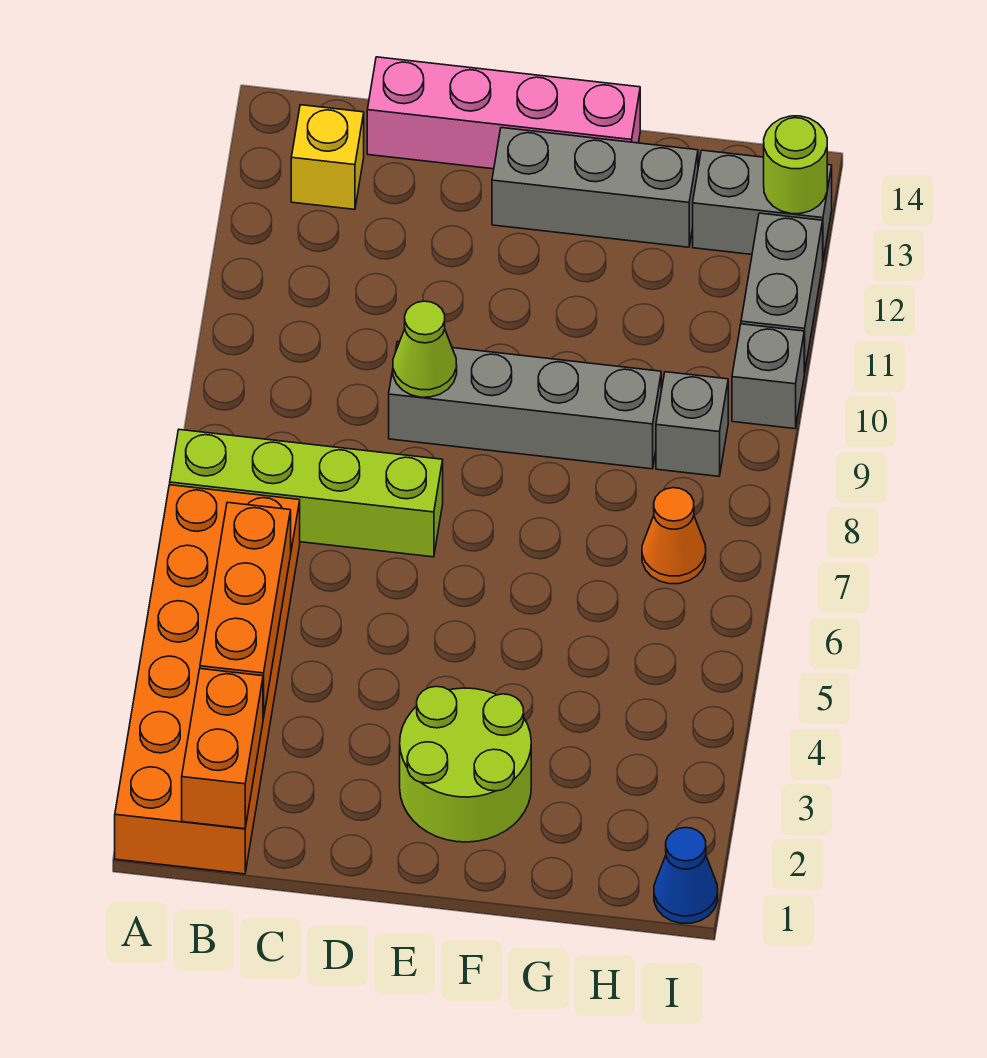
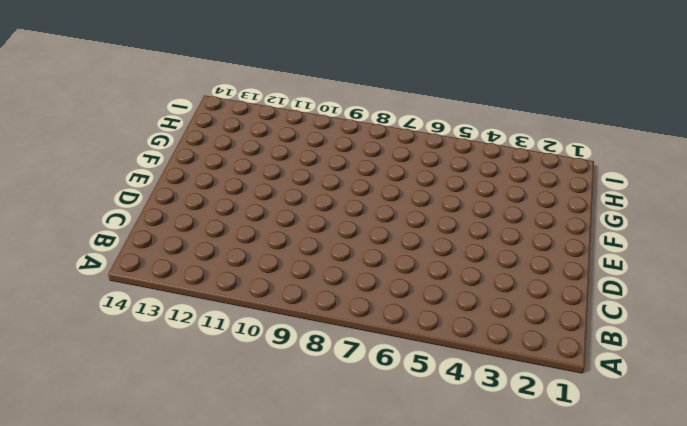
none -> orange brick A1:B6 level 1
none -> lime brick A7:D7 level 1
none -> yellow brick B13 level 1

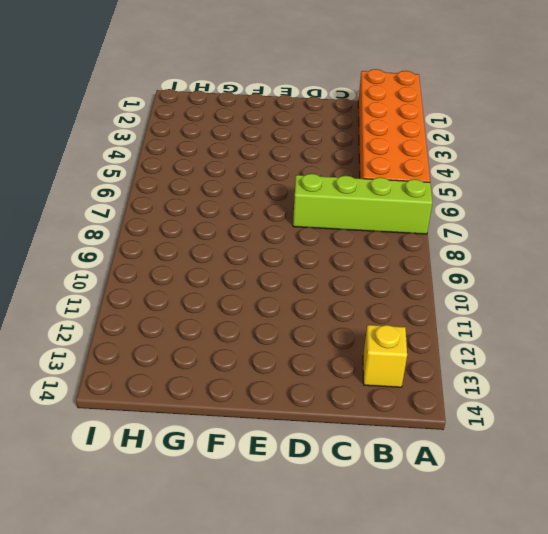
none -> pink brick C14:F14 level 1
none -> grey brick D9:G9 level 1
none -> lime round brick E2:F3 level 1

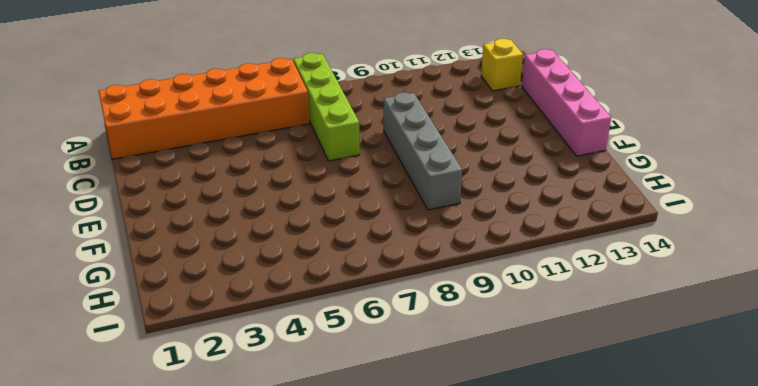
none -> lime round brick E2:F3 level 1
none -> grey brick E13:G13 level 1
none -> orange cone H7 level 1

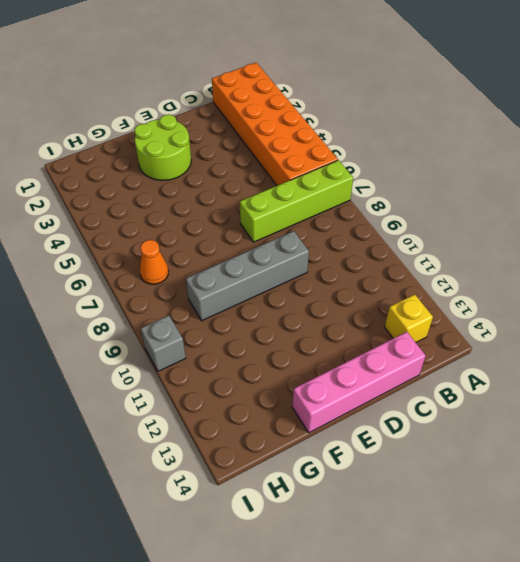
none -> grey brick E13:G13 level 1
none -> grey brick H9 level 1
none -> grey brick H13:I13 level 1

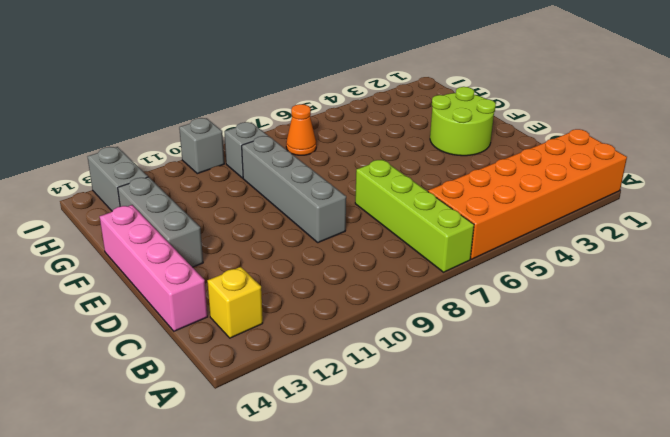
none -> blue cone I1 level 1
none -> grey brick I11:I12 level 1
none -> orange brick B1:B2 level 2

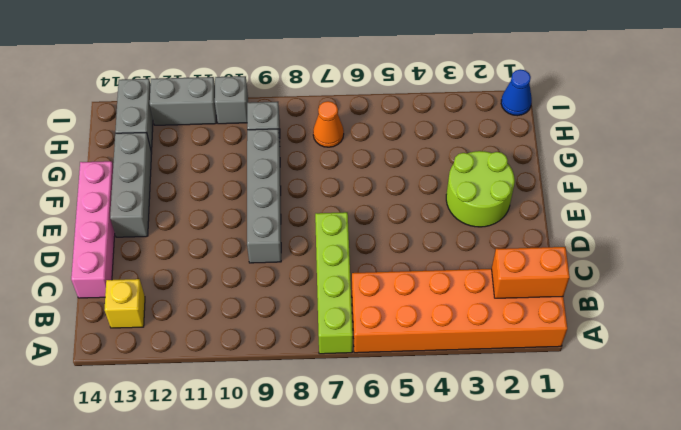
none -> orange brick B3:B5 level 2
none -> lime cone D9 level 2
none -> lime round brick I13 level 2

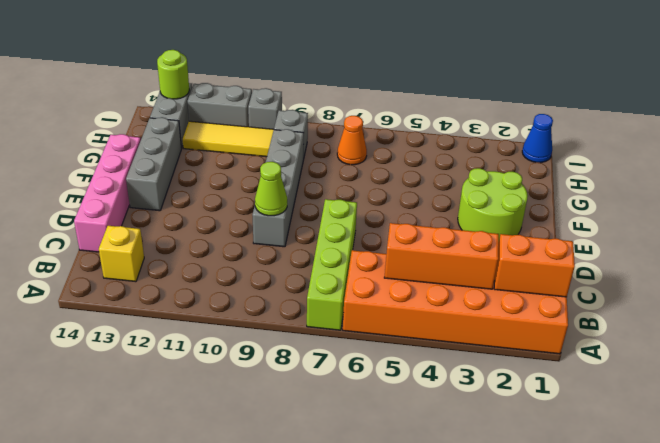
yellow tile H10:H12 level 1 -> none

